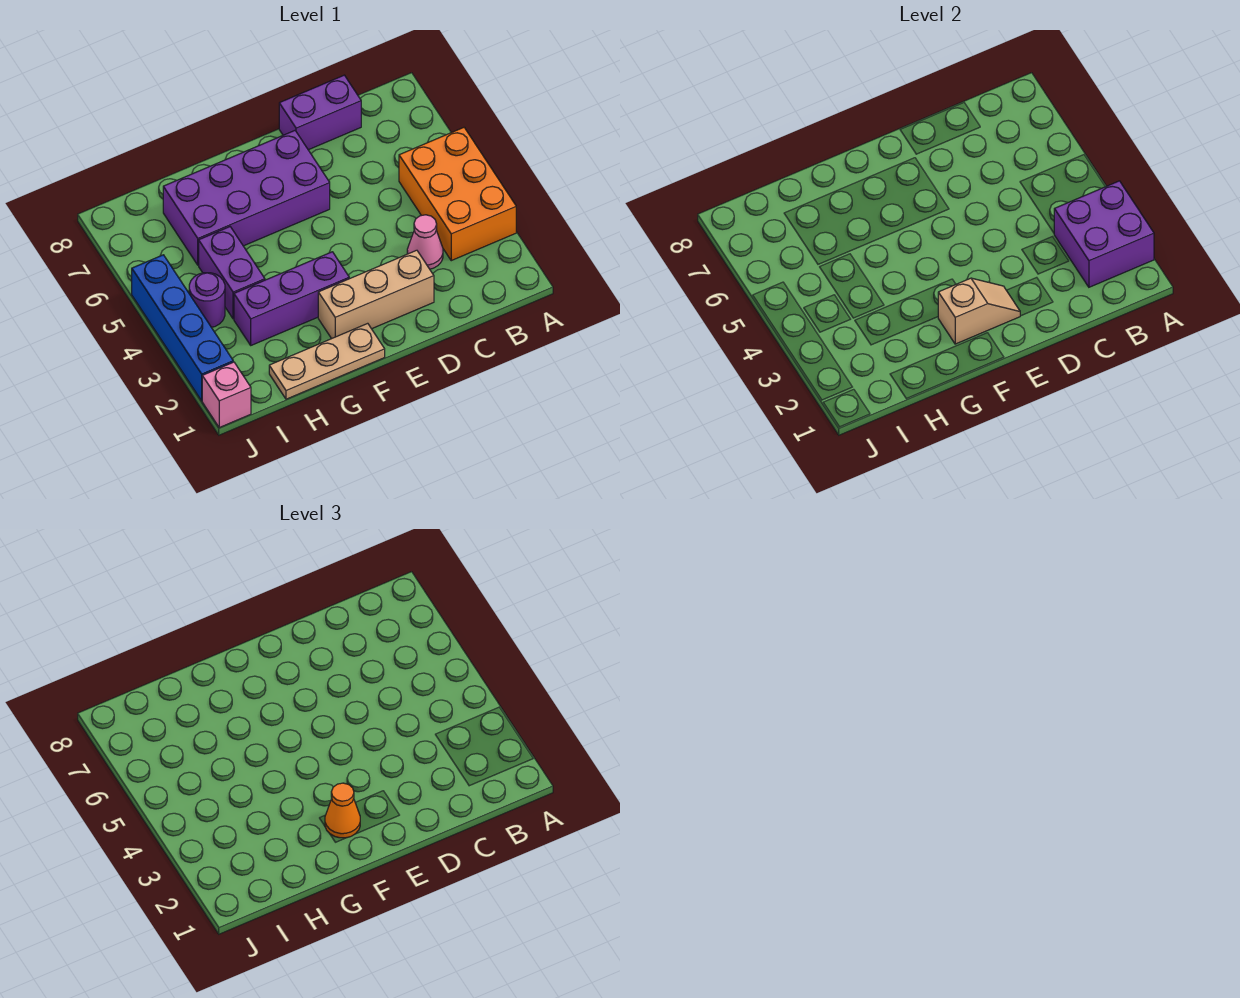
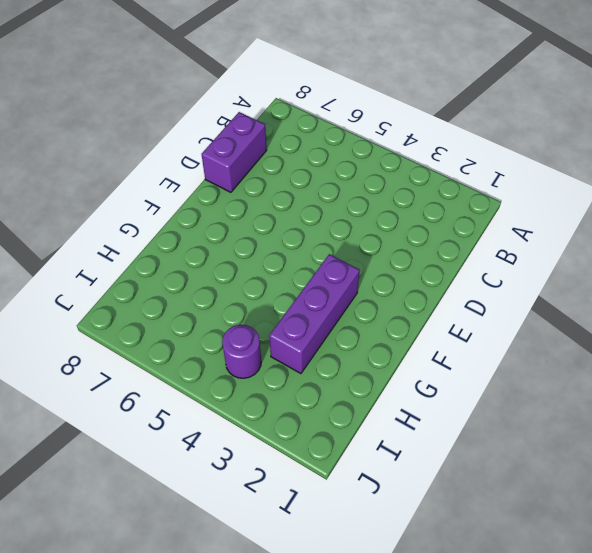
none -> orange brick A3:B5 level 1
none -> pink cone C3 level 1
none -> tan brick D2:F2 level 1

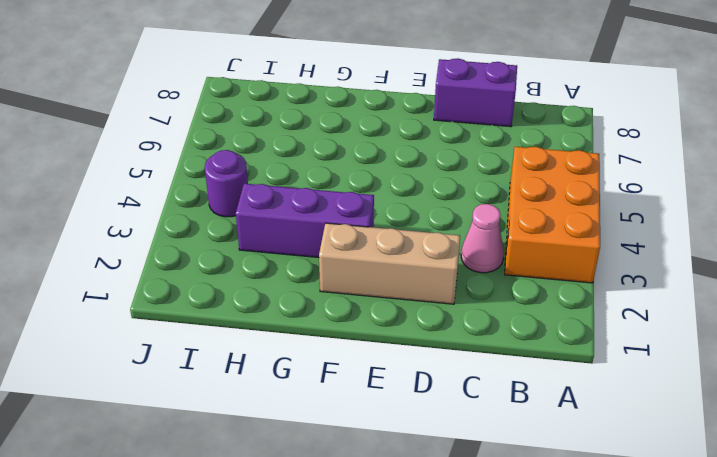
none -> purple brick E6:H7 level 1
none -> tan plate F1:H1 level 1
none -> purple brick H4:H5 level 1

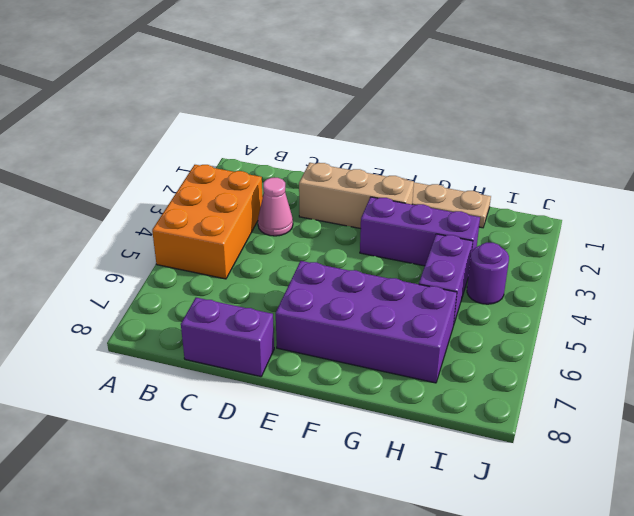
none -> pink brick J1 level 1
none -> blue brick J2:J5 level 1
none -> purple brick A2:B3 level 2

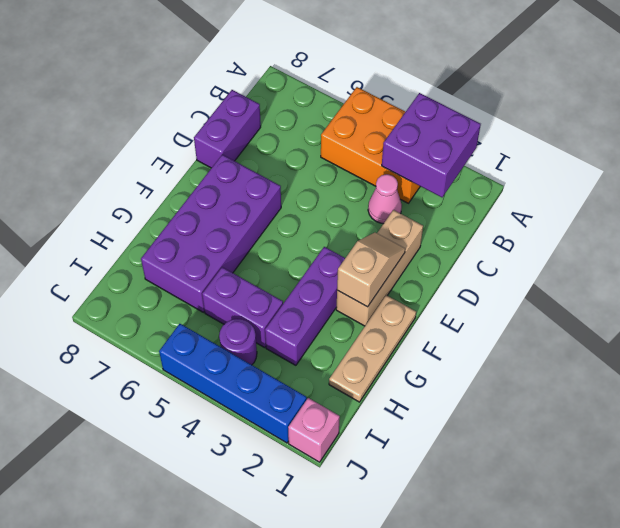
none -> orange cone F2 level 3

